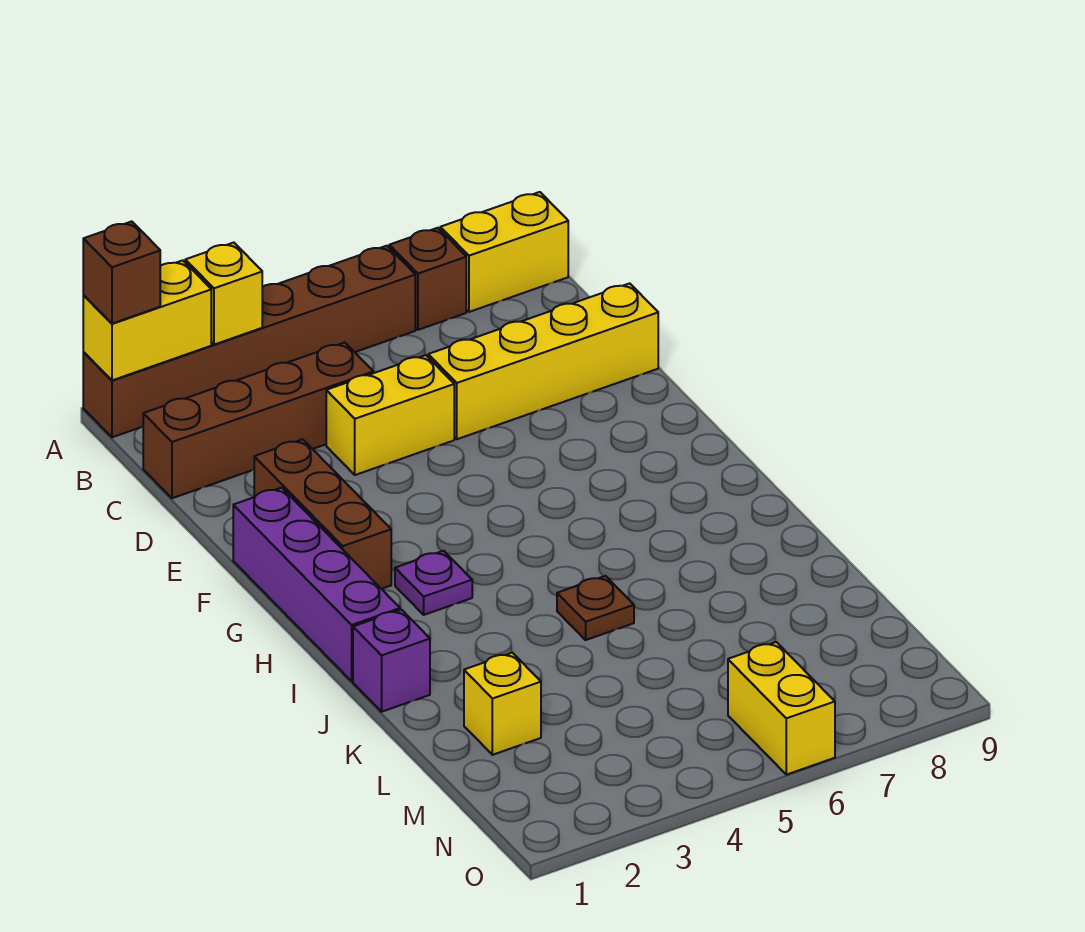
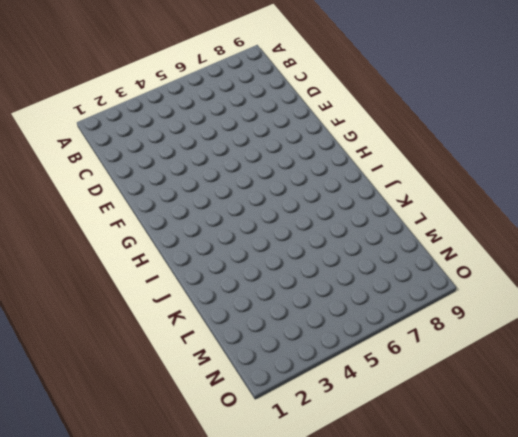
none -> brown brick A1:A6 level 1
none -> brown brick A7 level 1
none -> yellow brick A8:A9 level 1

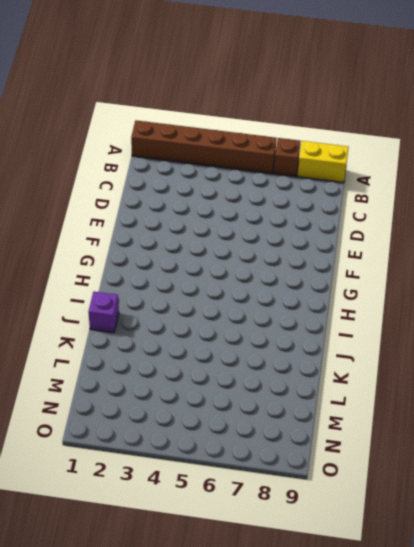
none -> brown brick C1:C4 level 1
none -> yellow brick D4:D5 level 1
none -> yellow brick D6:D9 level 1

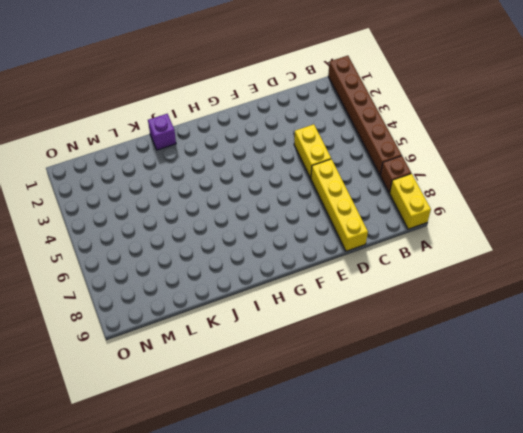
none -> brown brick C1:C4 level 1
none -> brown brick E2:G2 level 1
none -> purple brick F1:I1 level 1

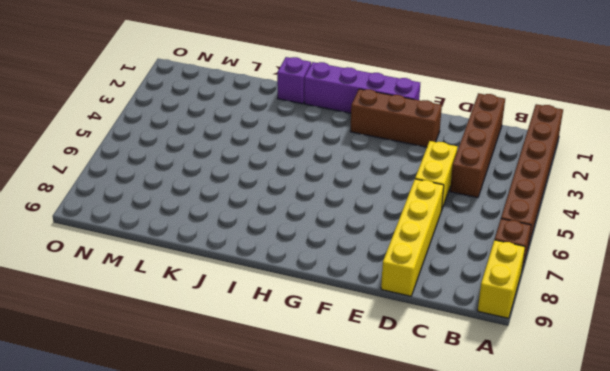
none -> purple plate H3 level 1
none -> brown plate J5 level 1
none -> yellow brick L2 level 1

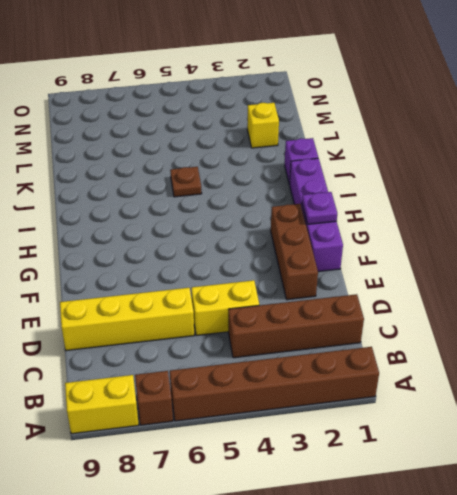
purple plate G1 level 2 -> purple plate H3 level 1
none -> yellow brick N6:O6 level 1
none -> yellow brick A1:A2 level 2
none -> yellow brick A3 level 2

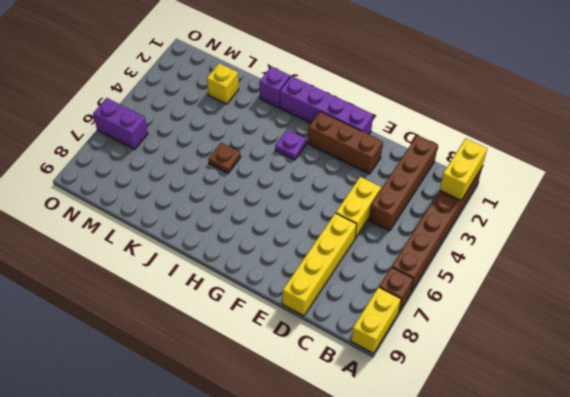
purple brick N6:O6 level 1 -> yellow brick N6:O6 level 1
none -> yellow brick A3 level 2
none -> brown brick A1 level 3

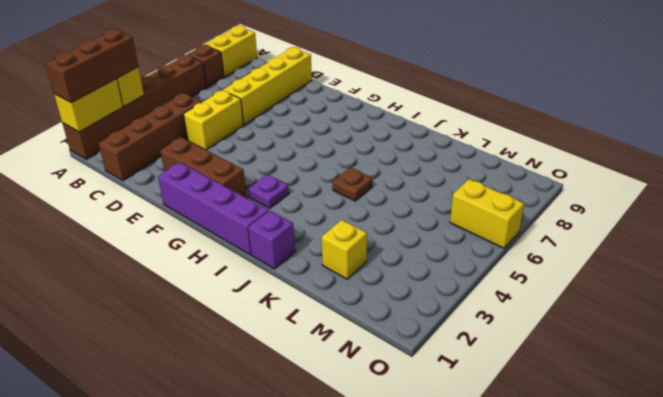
brown brick A1:A3 level 3 -> brown brick A1 level 3

